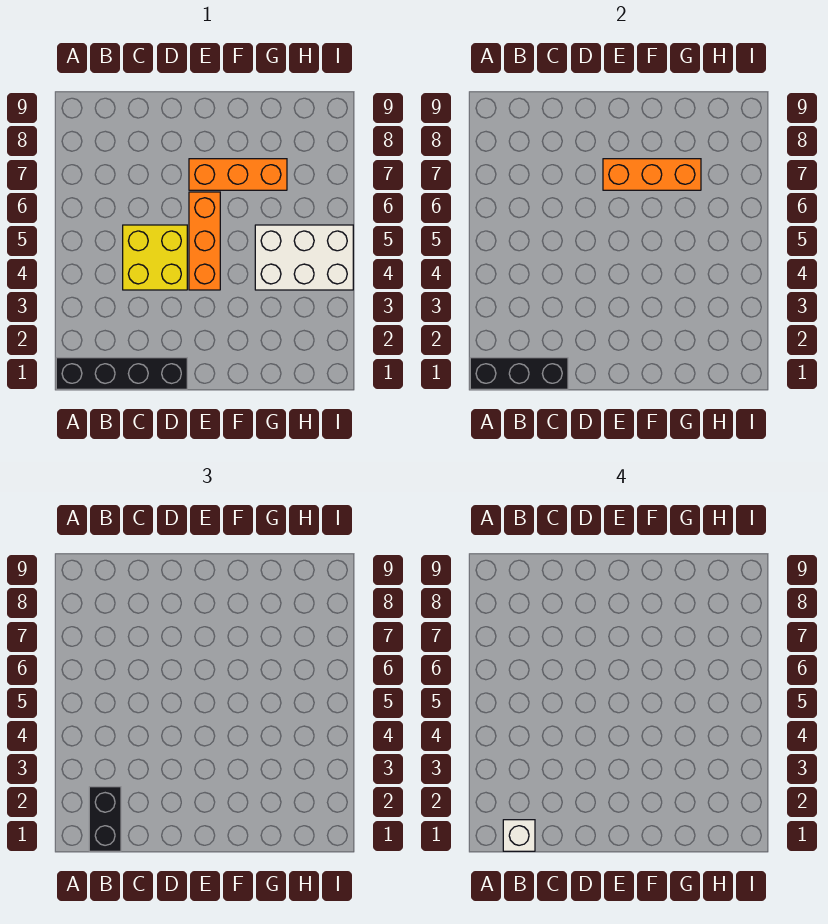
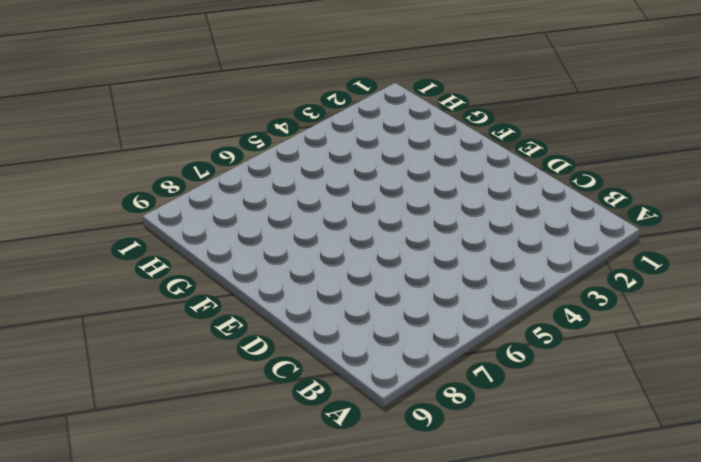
none -> black brick A1:D1 level 1
none -> yellow brick C4:D5 level 1

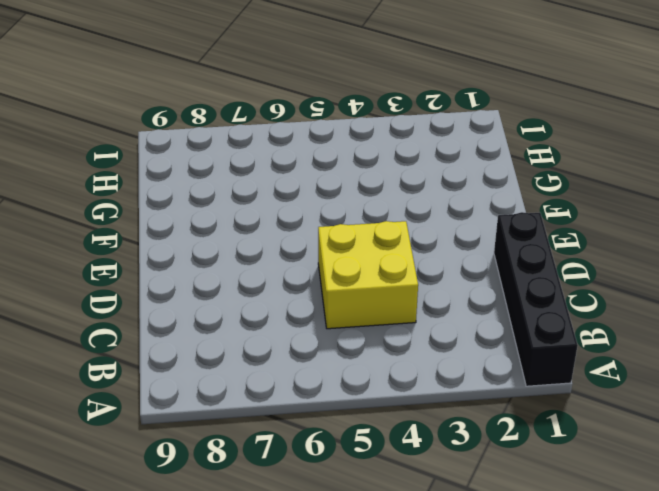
none -> orange brick E4:E6 level 1
none -> orange brick E7:G7 level 1

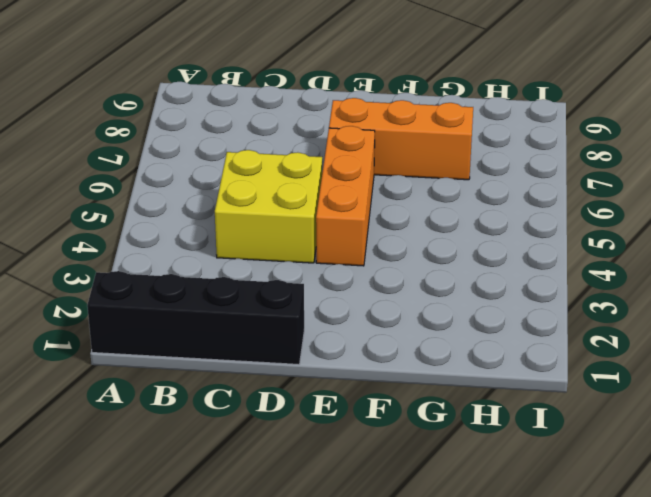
none -> white brick G4:I5 level 1
none -> black brick A1:C1 level 2

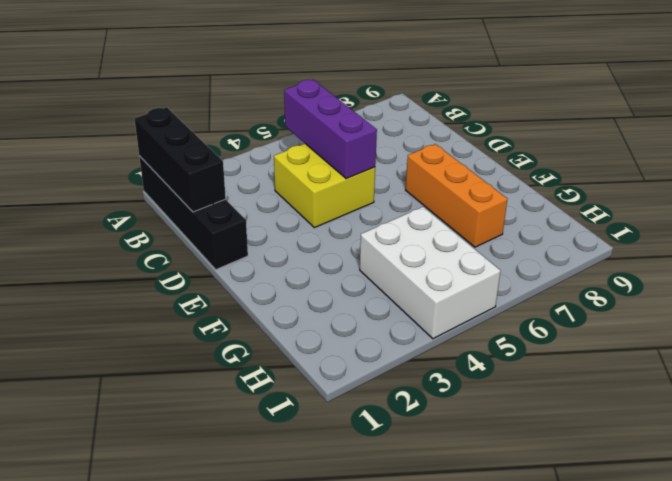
purple brick B5:D5 level 2 -> none
none -> orange brick E4:E6 level 1
none -> orange brick E7:G7 level 2

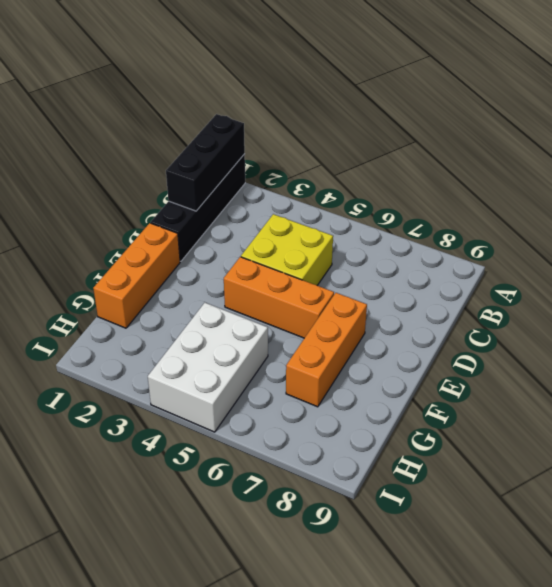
orange brick E1:G1 level 1 -> orange brick E7:G7 level 2
none -> black brick B1:B2 level 3
none -> white brick B1 level 4

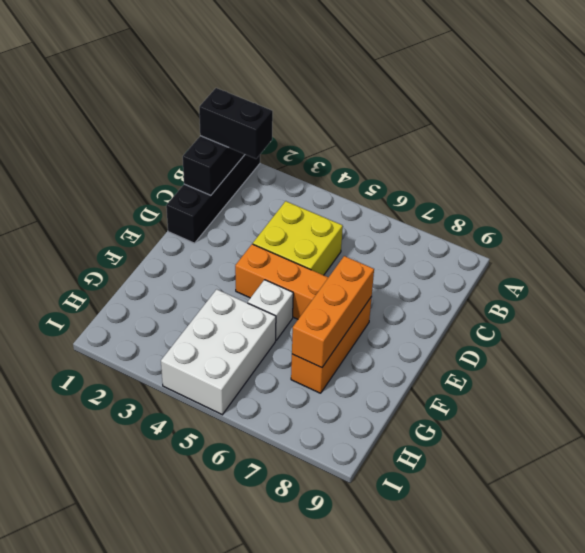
white brick F5 level 1 -> white brick B1 level 4

